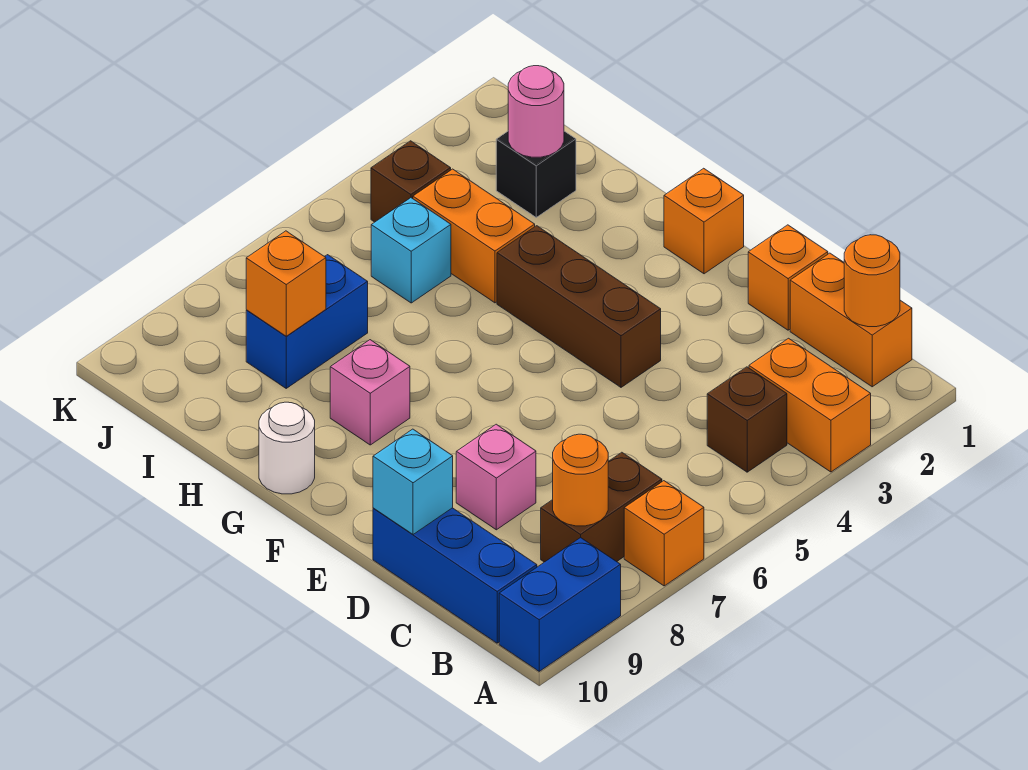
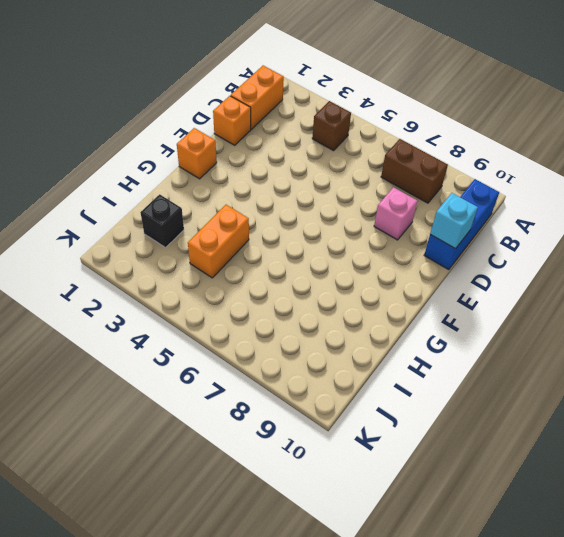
none -> orange brick A3:B3 level 1
none -> orange brick A7 level 1
none -> blue brick A9:A10 level 1

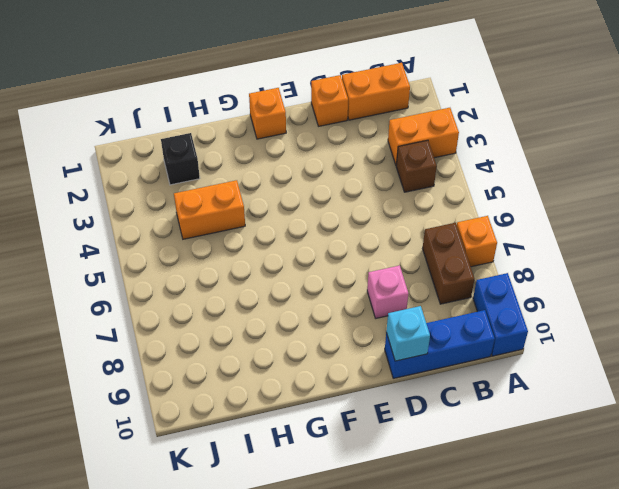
none -> brown brick E4:G4 level 1
none -> pink brick G8 level 1
none -> white round brick G10 level 1

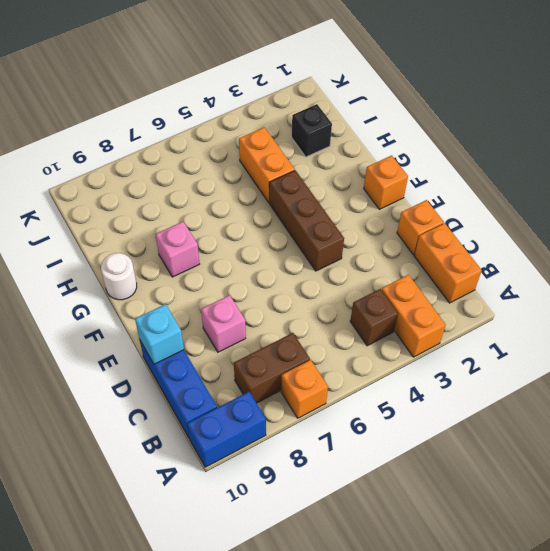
none -> cyan brick I5 level 1
none -> blue brick I7:I8 level 1
none -> brown brick J4 level 1

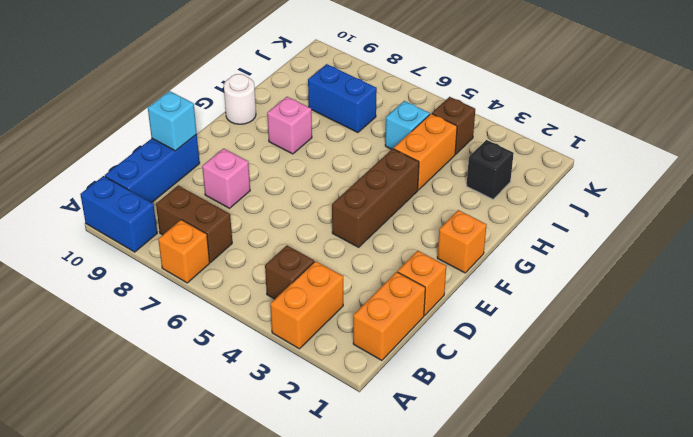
none -> orange round brick B1 level 2
none -> orange round brick B8 level 2
none -> pink round brick I2 level 2

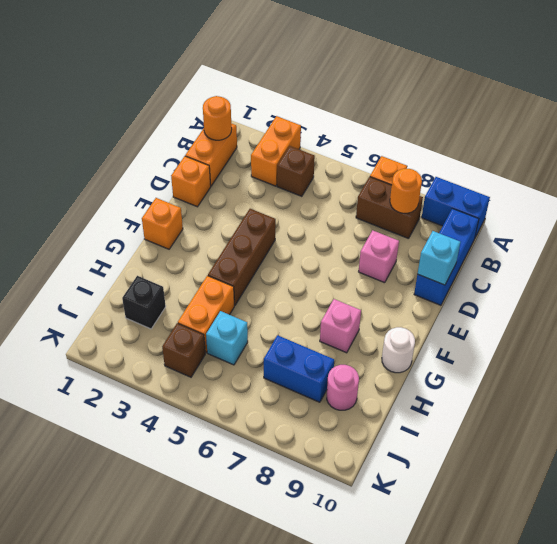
pink round brick I9 level 1 -> pink round brick I2 level 2
none -> orange brick I8 level 2

